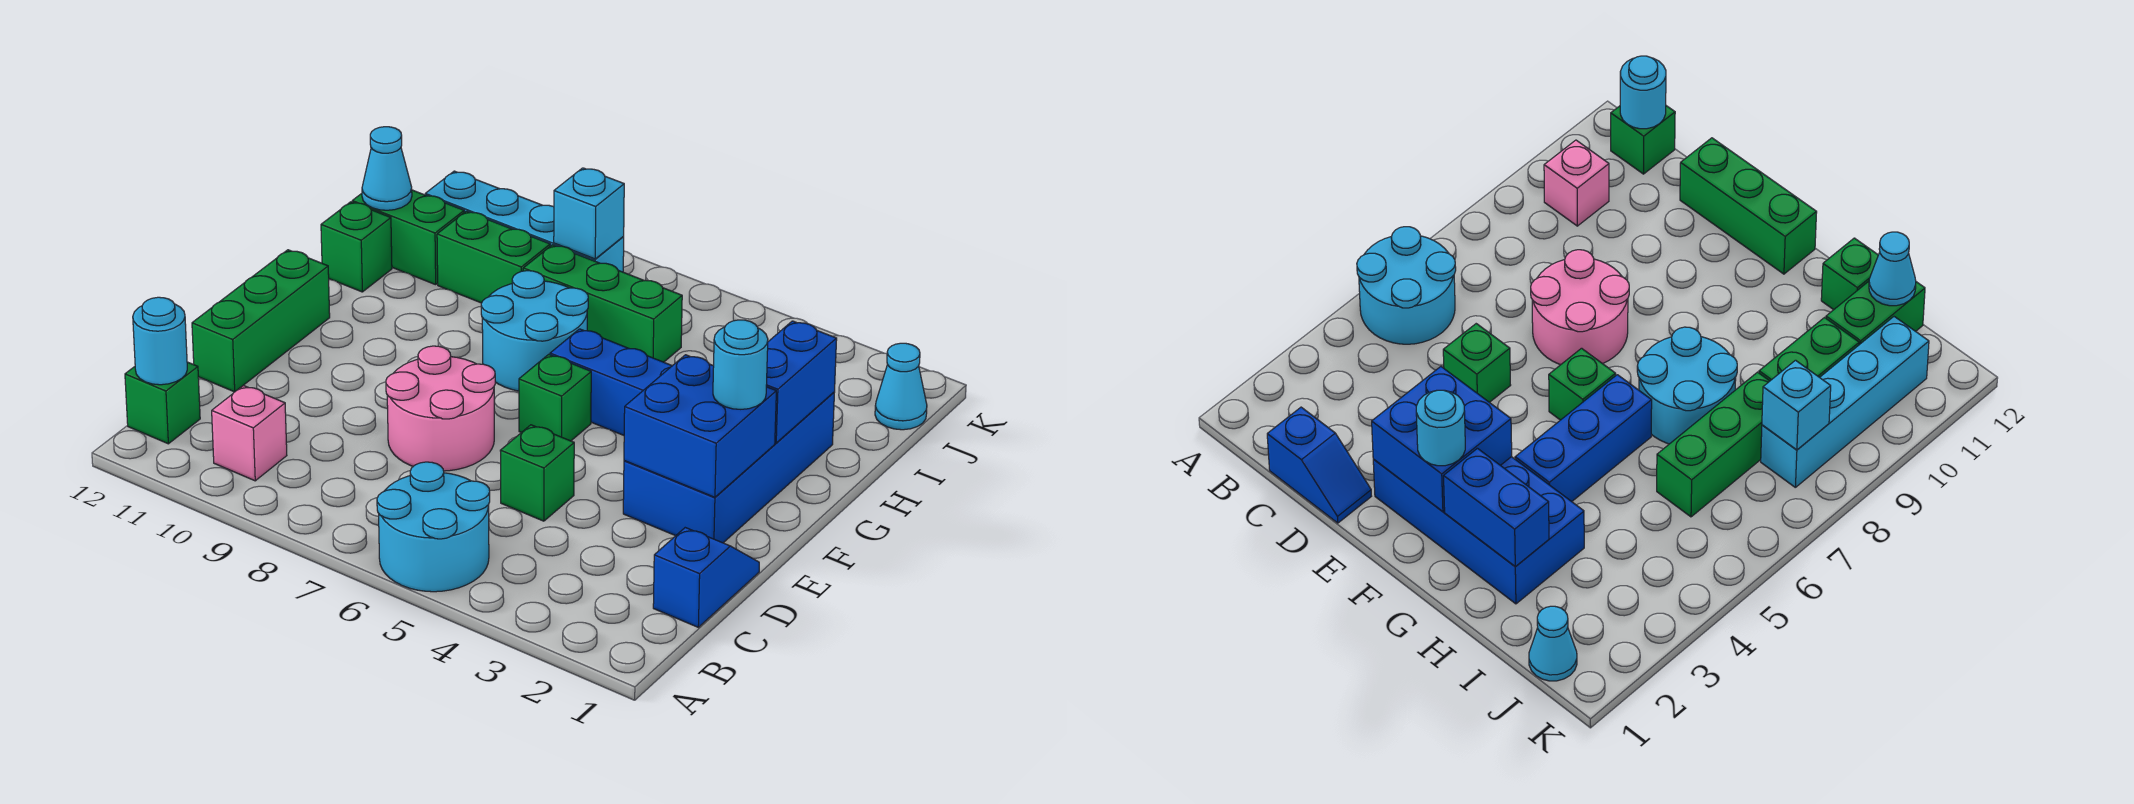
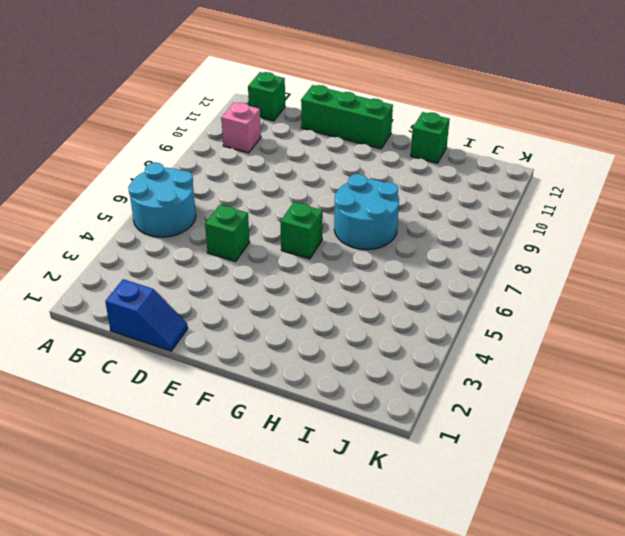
none -> pink round brick D7:E8 level 1
none -> blue brick E2:H3 level 1
none -> blue brick G4:G6 level 1

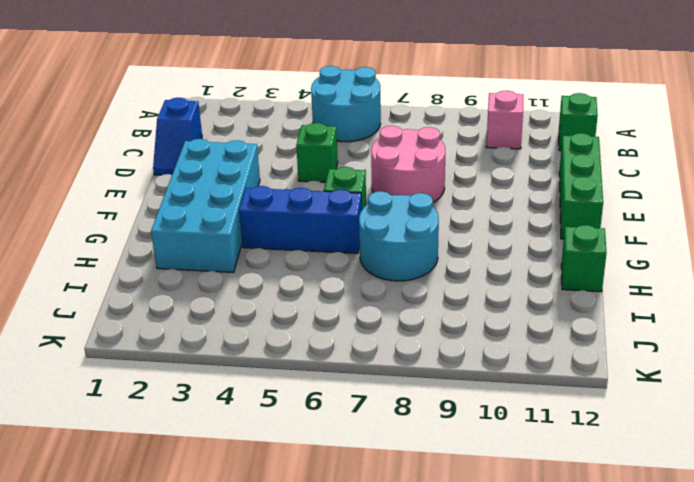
cyan brick E2:H3 level 1 -> blue brick E2:H3 level 1
none -> green brick I6:I8 level 1
none -> green brick I9:I10 level 1
none -> green brick I11:I12 level 1

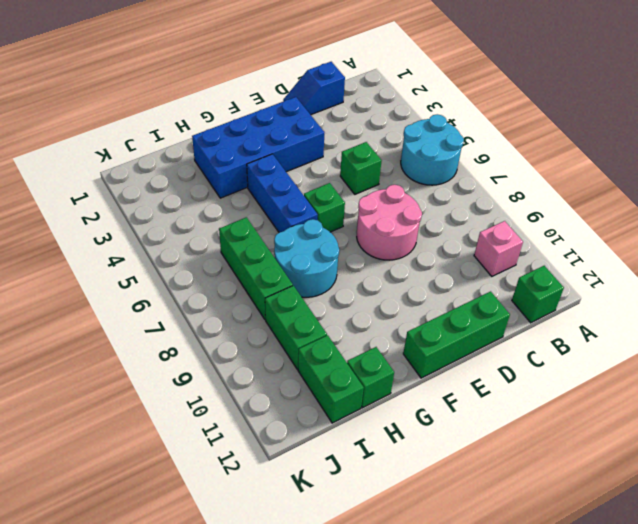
none -> cyan cone J1 level 1
none -> cyan brick J8:J11 level 1
none -> cyan round brick B12 level 2

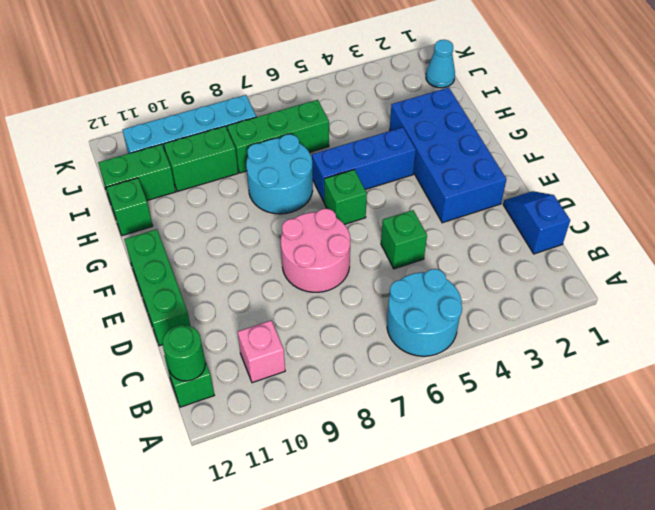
green round brick B12 level 2 -> cyan round brick B12 level 2
none -> blue brick E2:F3 level 2
none -> blue brick G2:H2 level 2
none -> cyan cone I12 level 2

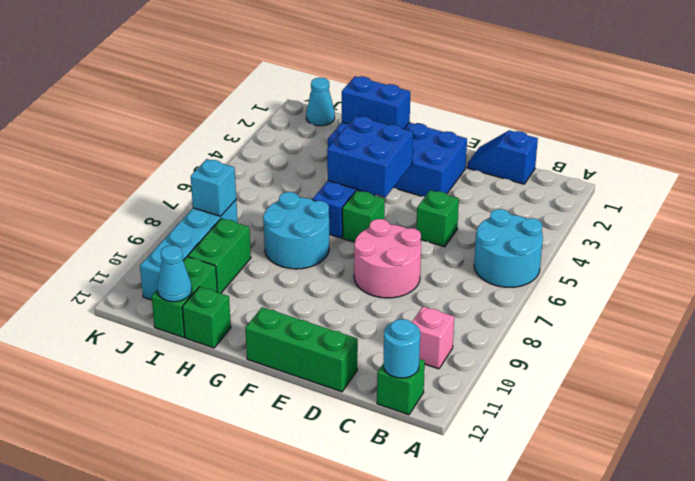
blue brick F4:G5 level 2 -> blue brick E2:F3 level 2
none -> green brick I6:I8 level 1
none -> cyan round brick F2 level 3

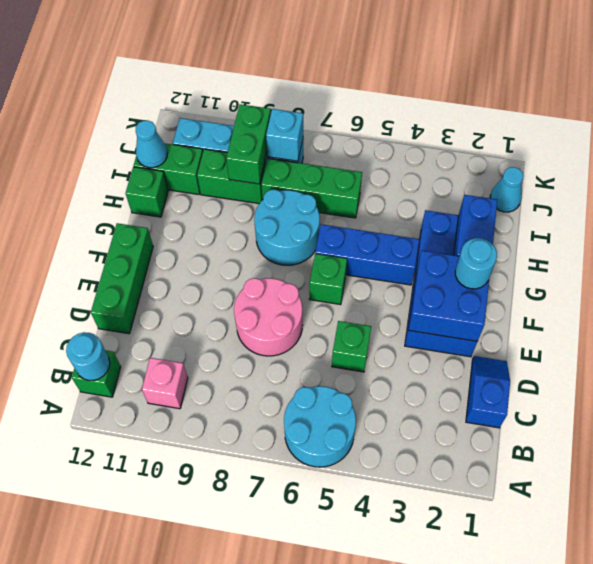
green brick I9:J9 level 2 -> none

